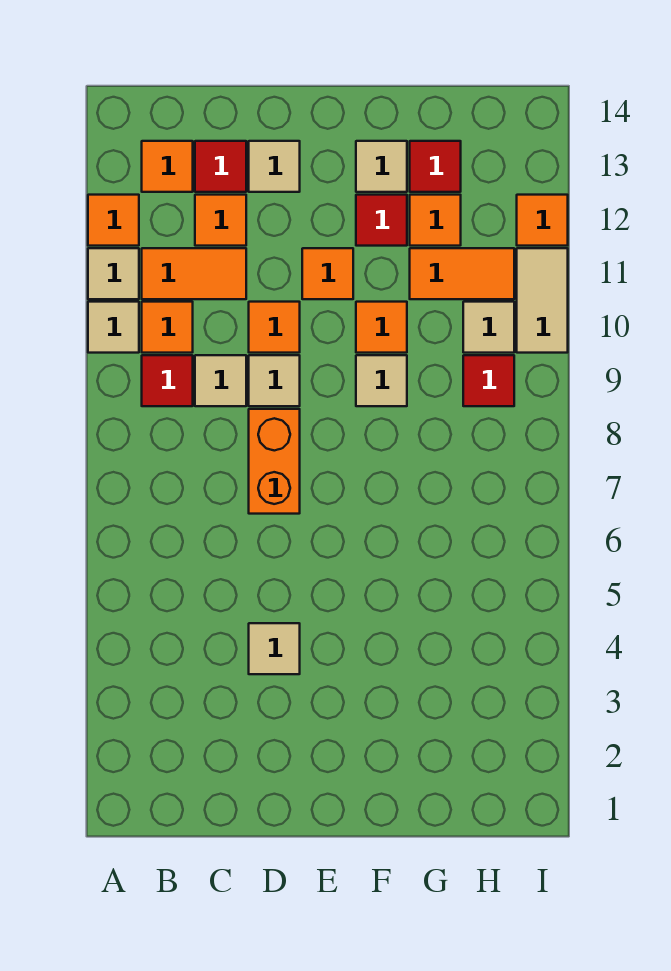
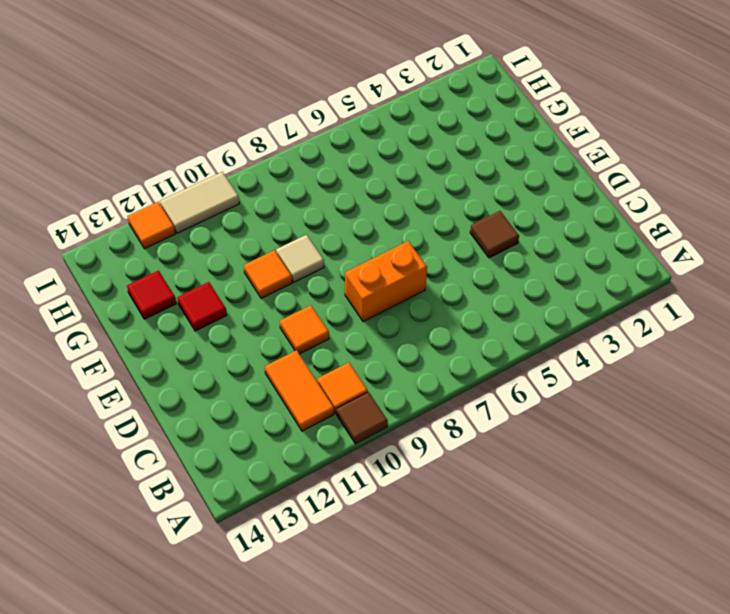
brown tile A10 level 1 -> tan tile A10 level 1
brown tile D4 level 1 -> tan tile D4 level 1
none -> tan tile A11 level 1
none -> orange tile A12 level 1
none -> red tile B9 level 1

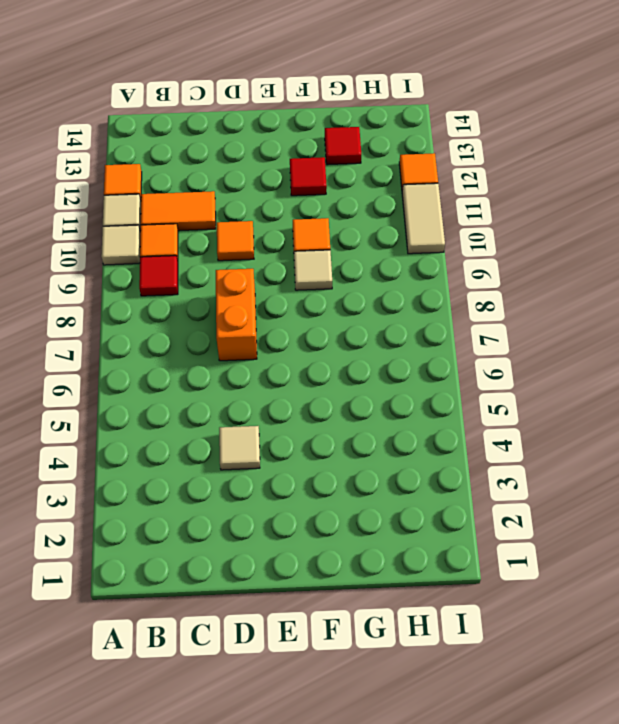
none -> orange tile B13 level 1
none -> tan tile C9 level 1
none -> orange tile C12 level 1

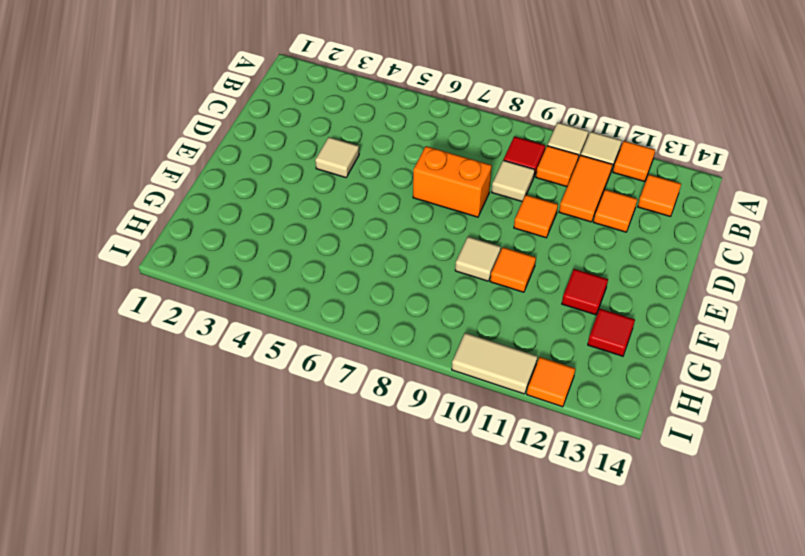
none -> red tile C13 level 1
none -> tan tile D9 level 1
none -> tan tile D13 level 1

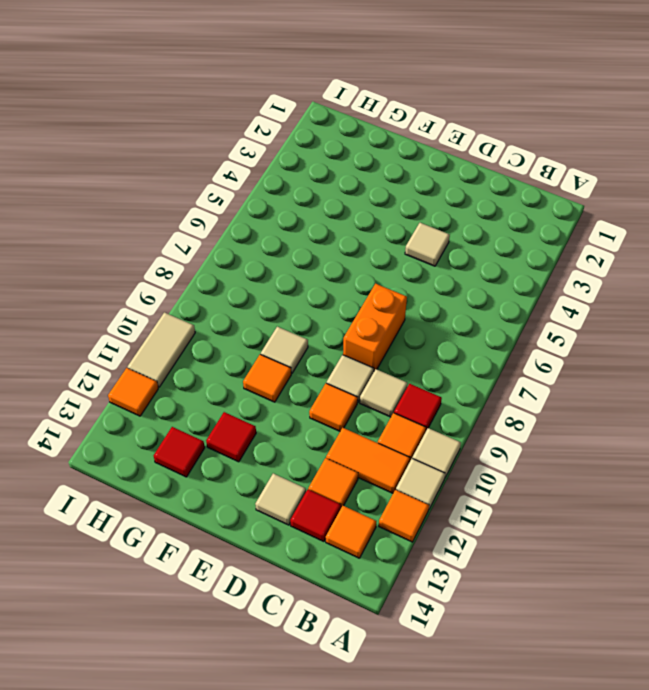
none -> orange tile E11 level 1
none -> tan tile F13 level 1
none -> orange tile G11:H11 level 1

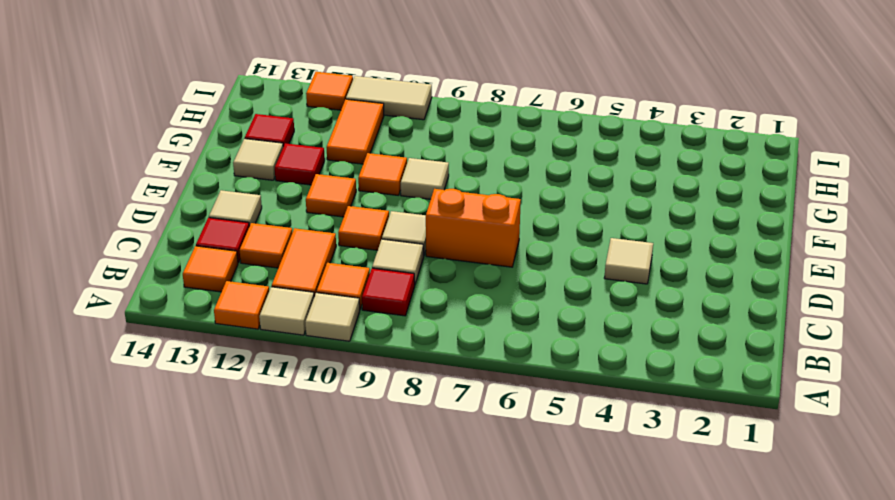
none -> orange tile G12 level 1
none -> red tile H9 level 1
none -> tan tile H10 level 1

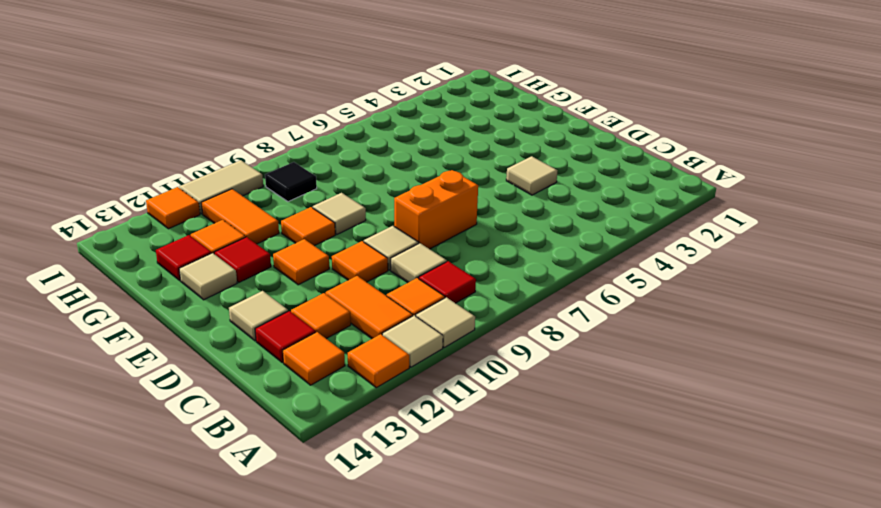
black tile H9 level 1 -> red tile H9 level 1
none -> tan tile H10 level 1

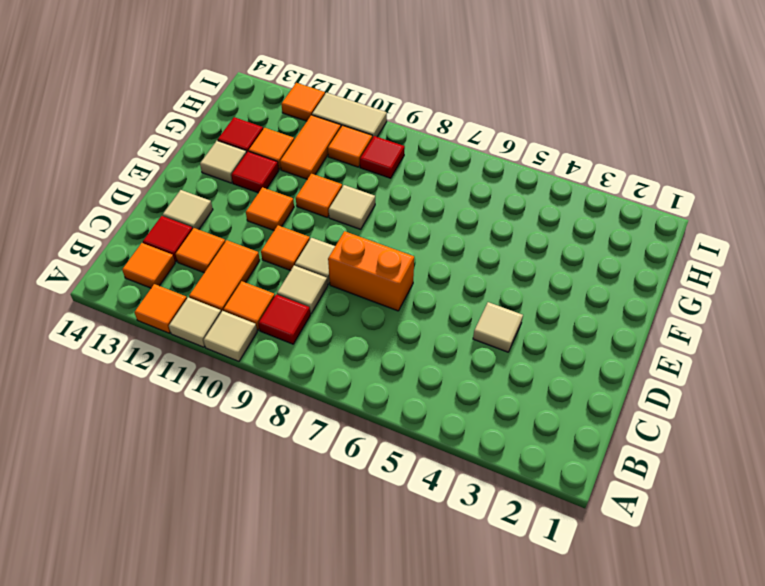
orange tile H10 level 1 -> tan tile H10 level 1

